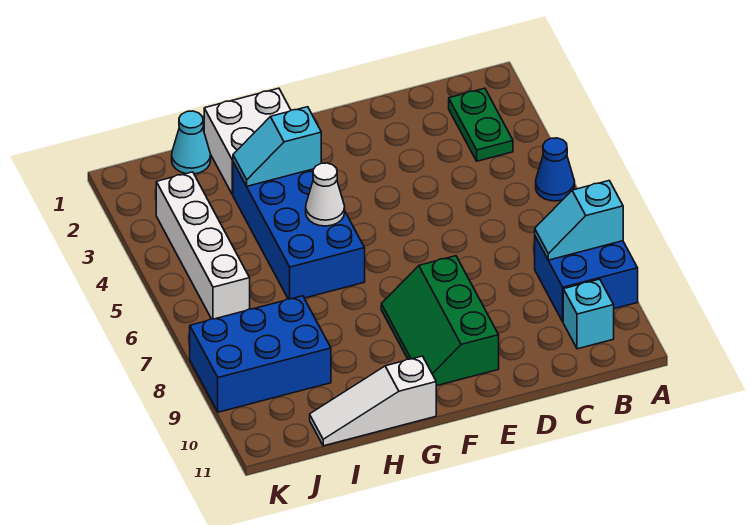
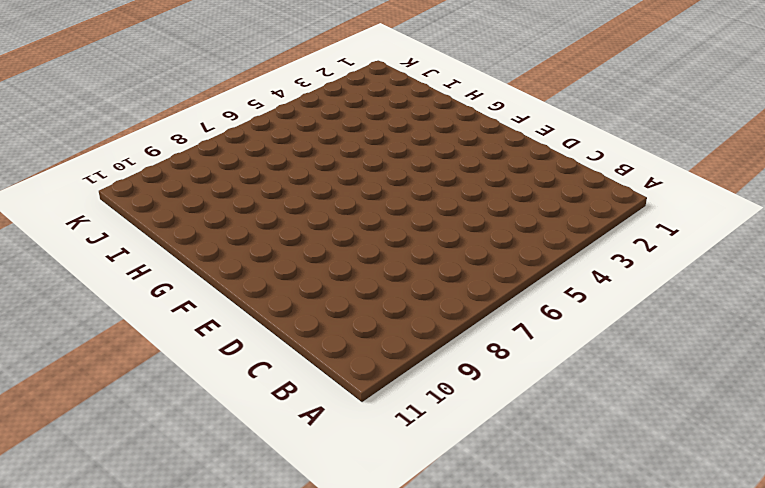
none -> blue cone A5 level 1
none -> blue brick A8:B9 level 1
none -> green plate B2:B3 level 1

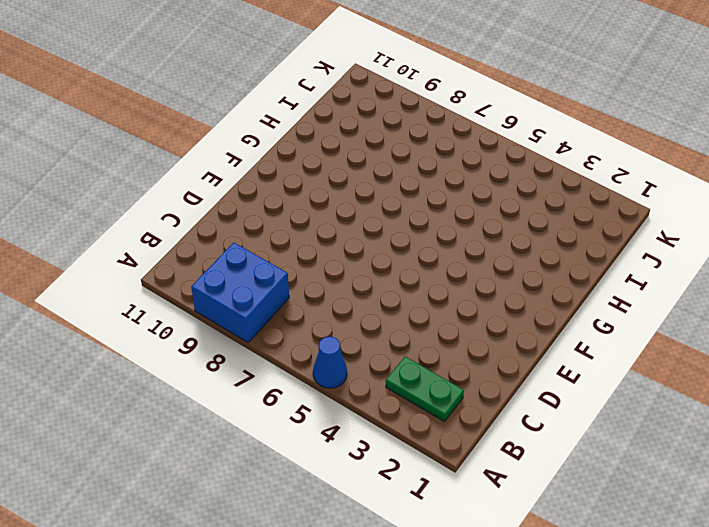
none -> cyan brick B10 level 1
none -> green slope E8:F10 level 1 top E
none -> white brick G1:H2 level 1

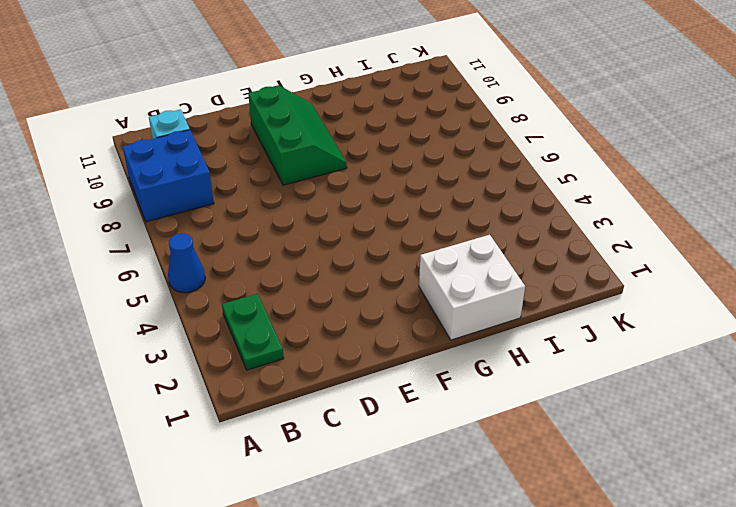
none -> blue brick G3:H6 level 1
none -> white slope G11:I11 level 1 top G
none -> cyan cone I1 level 1

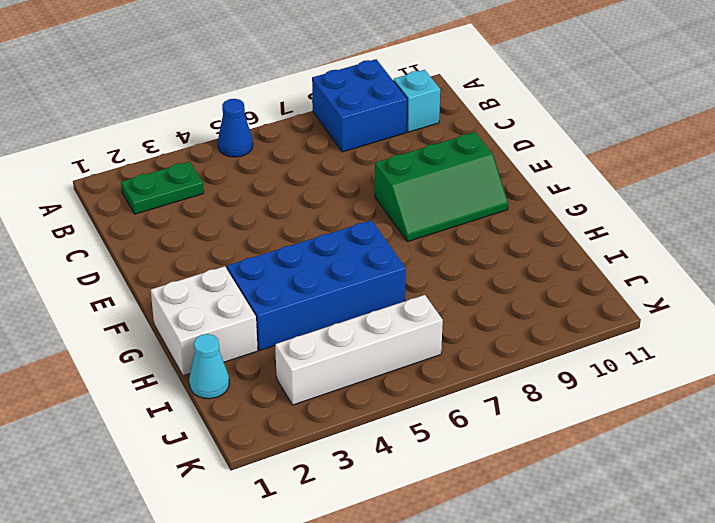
none -> white slope G11:I11 level 1 top G
none -> blue brick I8:K9 level 1
none -> cyan slope A8:B8 level 2 top A

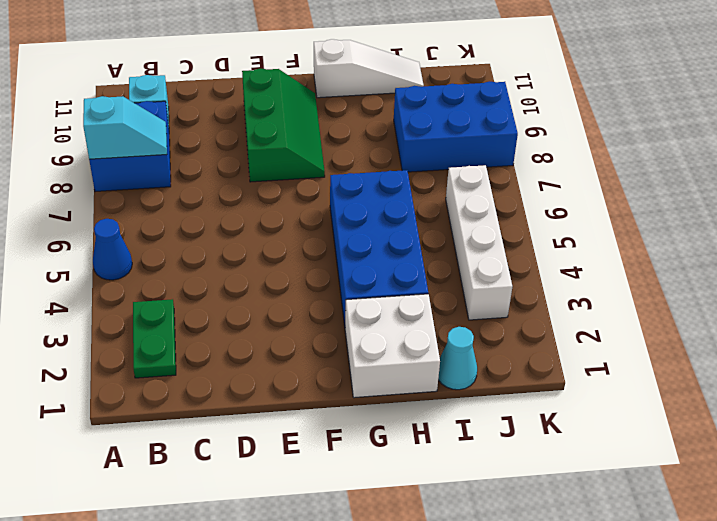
none -> cyan slope G3:H3 level 2 top G
none -> white cone G5 level 2

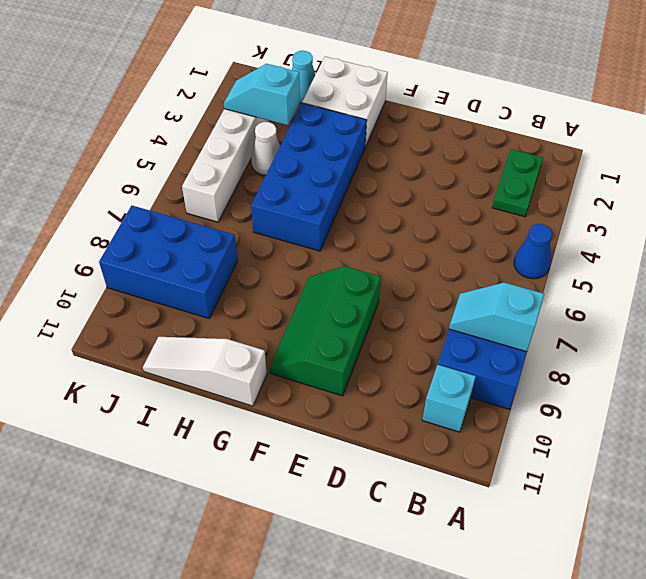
cyan slope I3:J3 level 2 top I -> cyan slope G3:H3 level 2 top G
white cone I4 level 1 -> white cone G5 level 2

